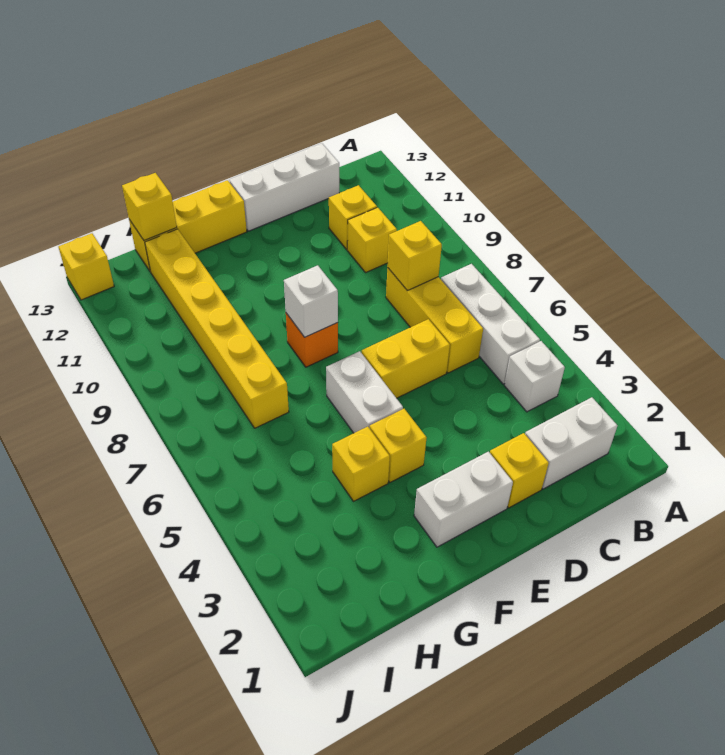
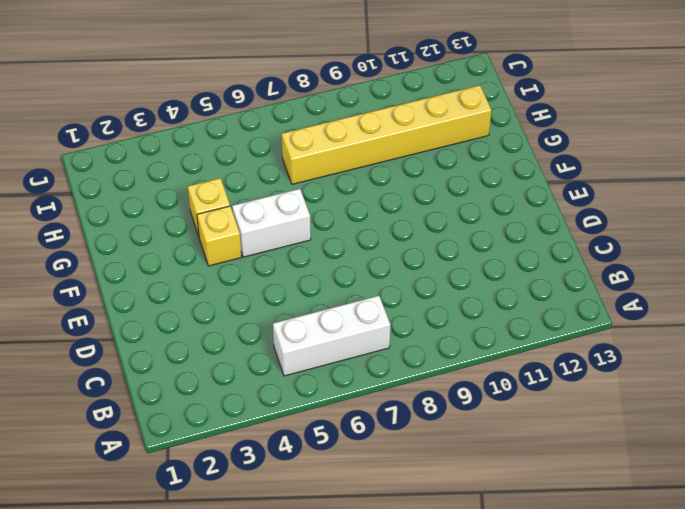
none -> white brick B2:C2 level 1
none -> white brick B4 level 1
none -> yellow brick C6:C8 level 1

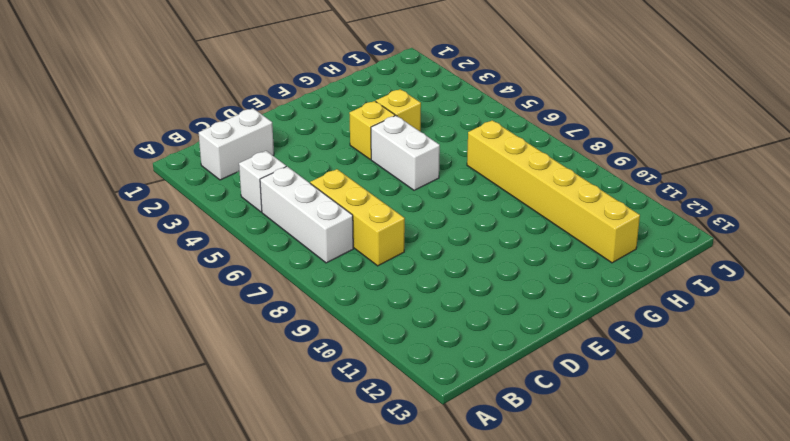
none -> yellow brick C10 level 1
none -> yellow brick C11 level 1
none -> white brick C13:E13 level 1

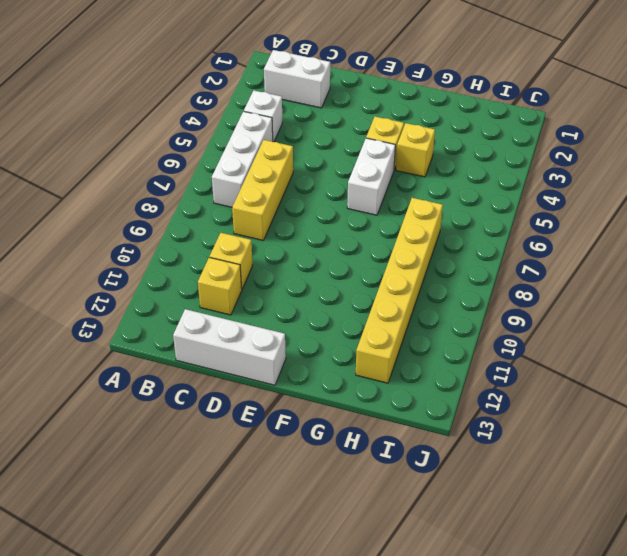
none -> yellow brick D2 level 1
none -> yellow brick D6:E6 level 1
none -> white brick E2:F2 level 1

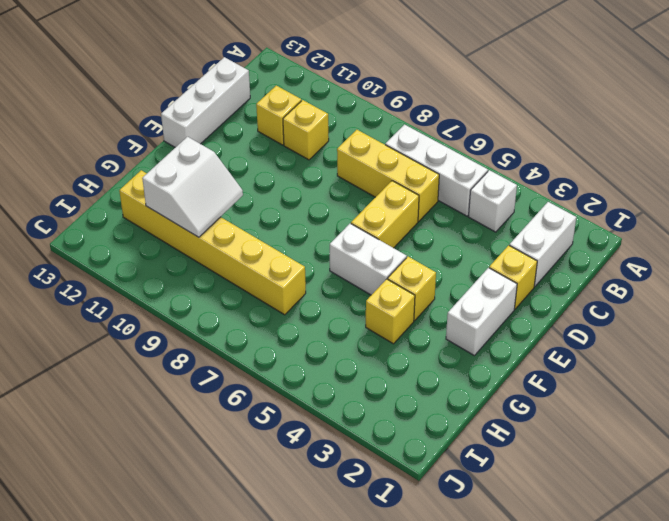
white slope G10:H11 level 2 top 11 -> none
none -> orange brick F8 level 1
none -> yellow brick F13:H13 level 1
none -> yellow brick J13 level 1

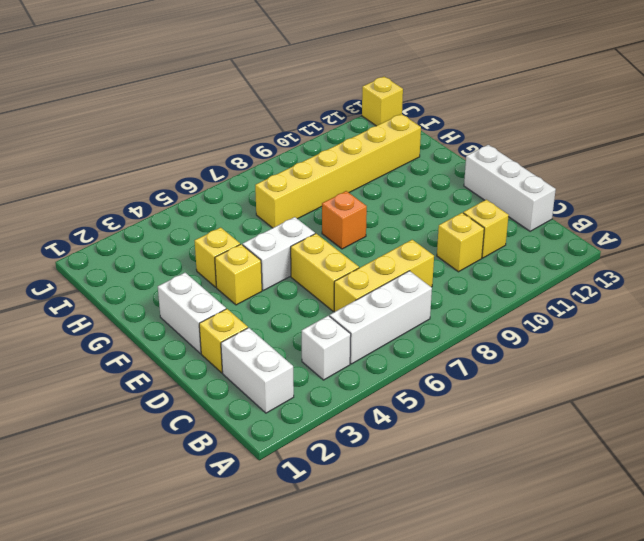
none -> yellow brick F13:H13 level 1
none -> yellow brick C8 level 2
none -> white brick F8 level 2

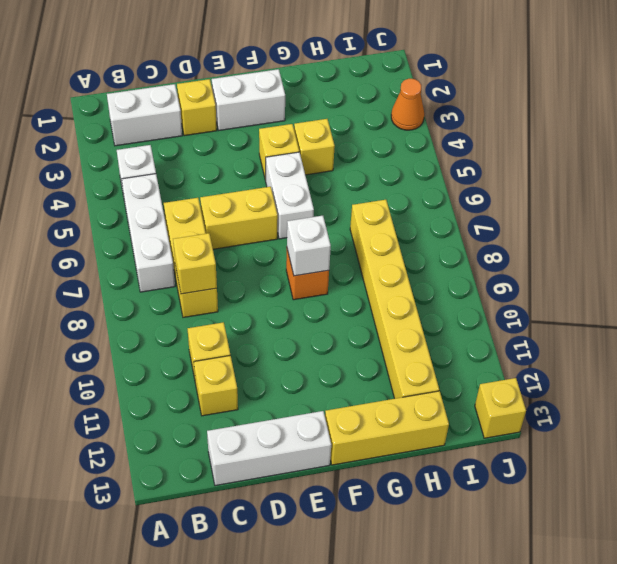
orange cone J3 level 1 -> none
none -> yellow brick H13 level 2

